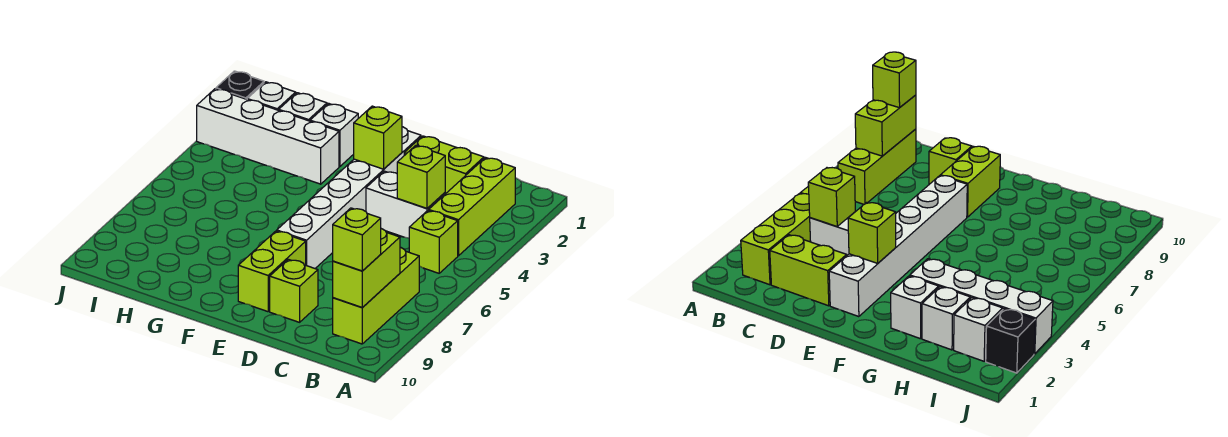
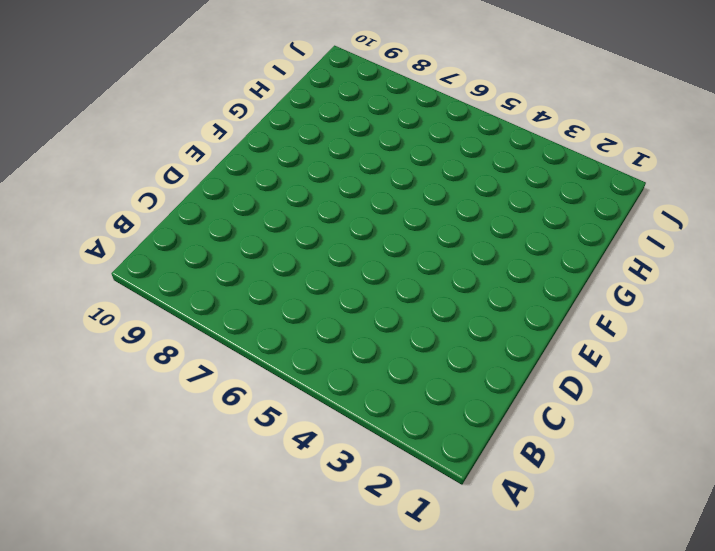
none -> lime brick B2:B4 level 1
none -> lime brick B5 level 1
none -> lime brick B7:B9 level 1

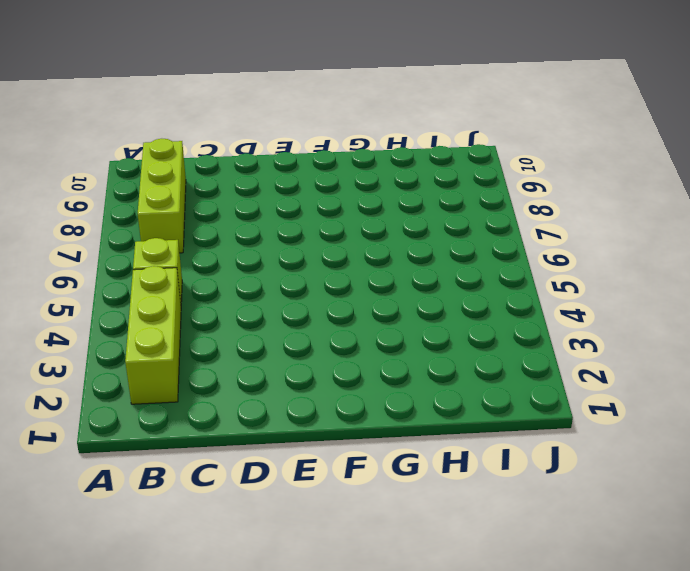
none -> lime brick C2:D2 level 1
none -> white brick C4:D4 level 1
none -> lime brick D9 level 1

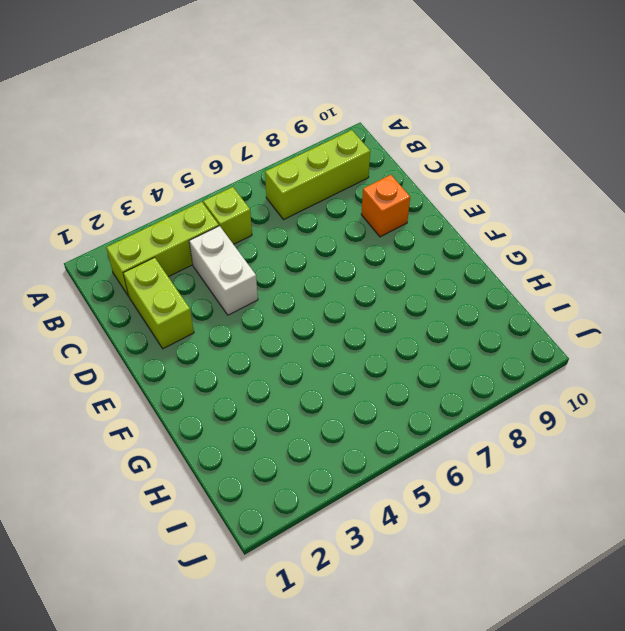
orange brick D9 level 1 -> lime brick D9 level 1
none -> white brick E2:E7 level 1
none -> lime brick E8:E9 level 1
none -> white brick G2 level 1

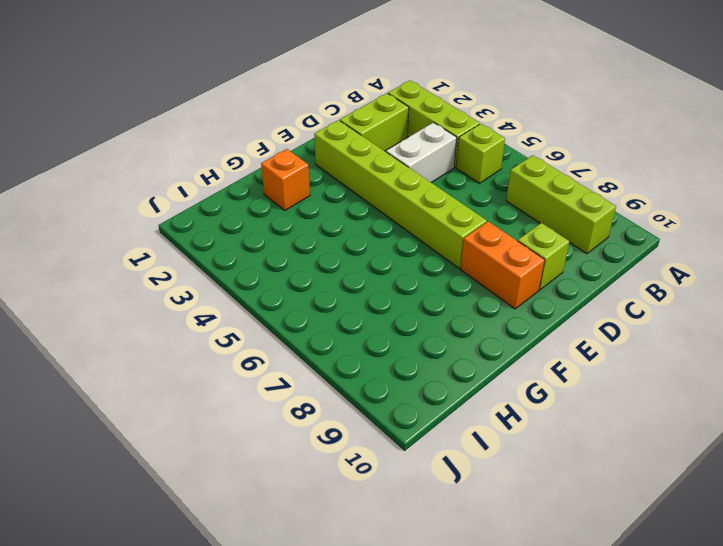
lime brick E2:E7 level 1 -> white brick E2:E7 level 1
orange brick E8:E9 level 1 -> lime brick E8:E9 level 1
orange brick G2 level 1 -> white brick G2 level 1
none -> white brick G3:J3 level 1
none -> white brick H2 level 1
none -> white brick I2 level 1

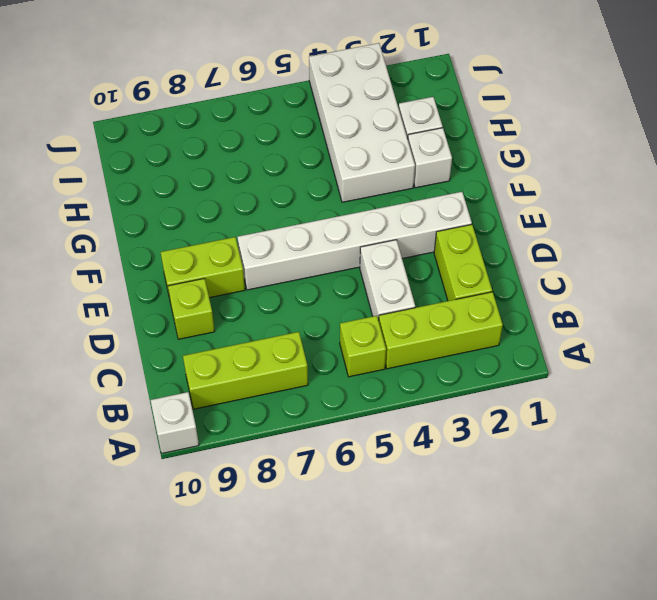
white brick A10 level 1 -> white brick I2 level 1
white brick G3:J4 level 1 -> white brick G3:J3 level 1
none -> black brick J2 level 1
none -> lime brick B8:B9 level 2
none -> lime brick C4 level 2

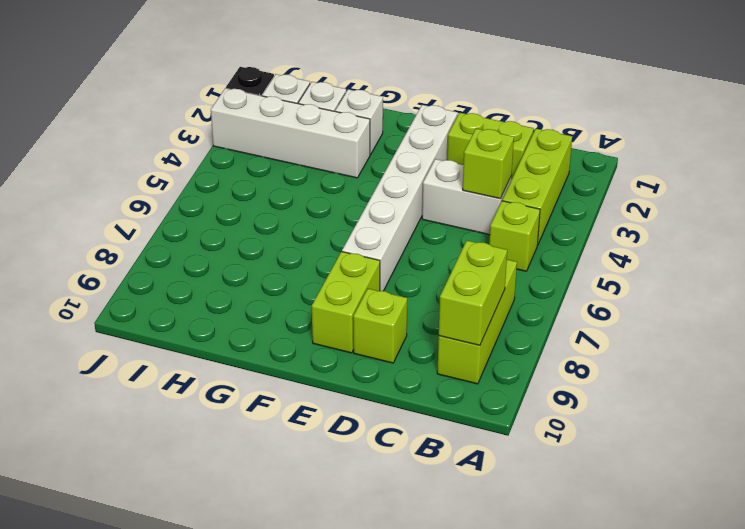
none -> lime brick E3 level 2
none -> lime brick B9 level 3

